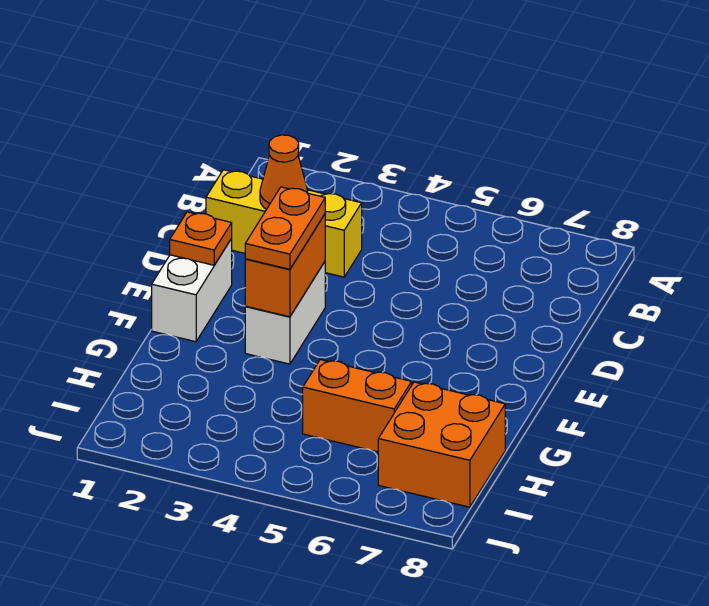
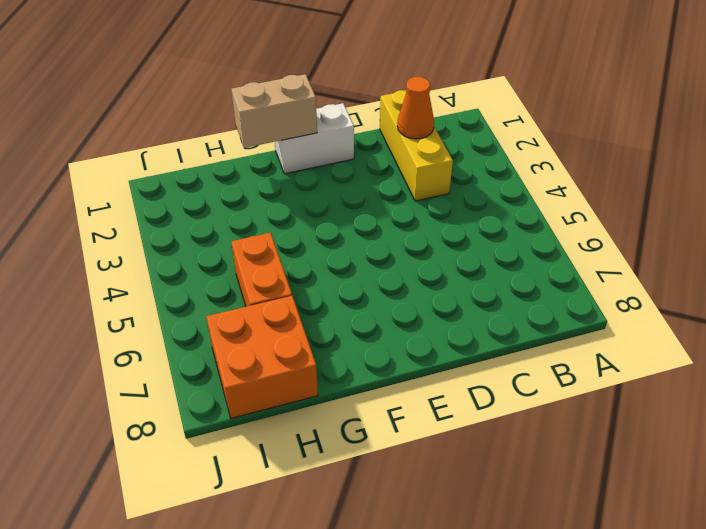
tan brick F1:G1 level 2 -> none
none -> white brick E3:F3 level 1
none -> orange plate E1 level 2

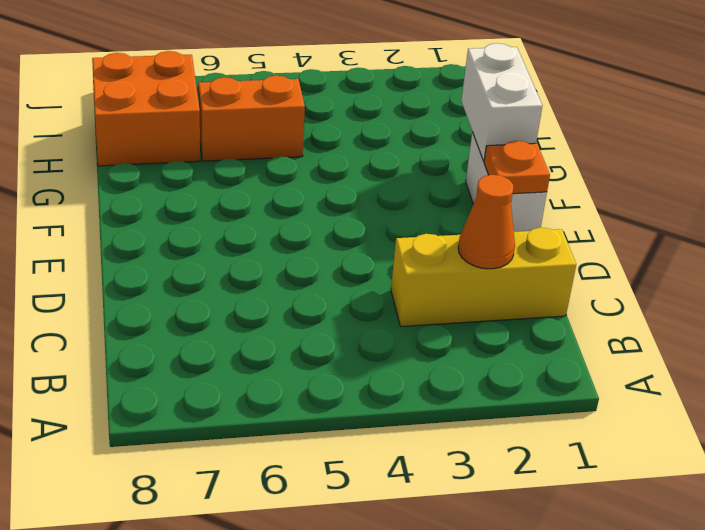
white brick F1:G1 level 2 -> white brick E3:F3 level 1
none -> orange brick E3:F3 level 2
none -> orange plate E3:F3 level 3

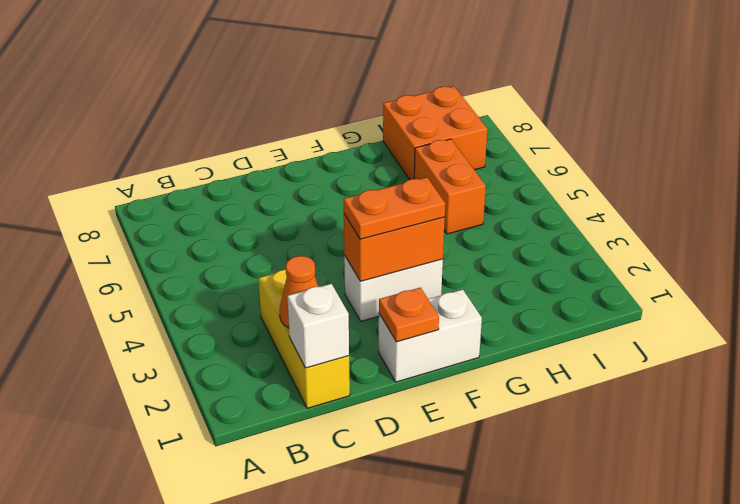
white brick C1 level 2 -> none

